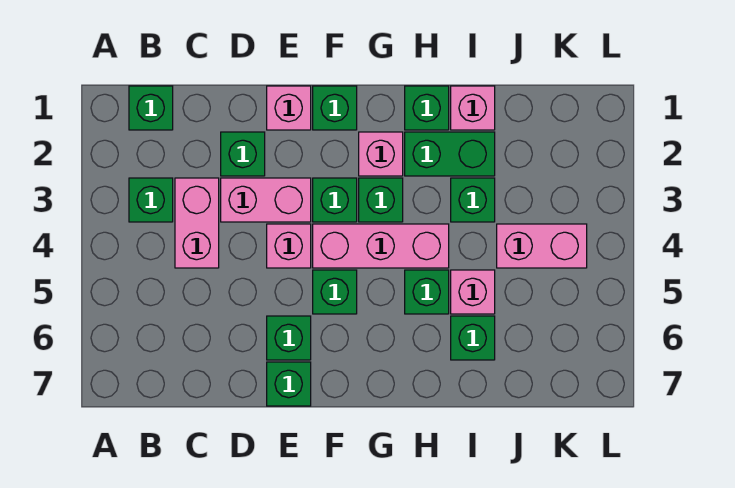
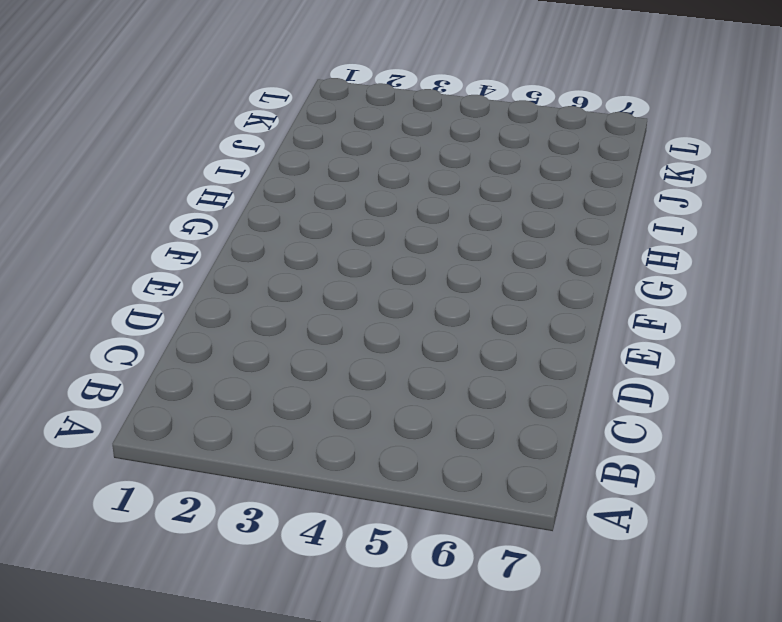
none -> green brick B1 level 1
none -> green brick B3 level 1
none -> pink brick C3:C4 level 1

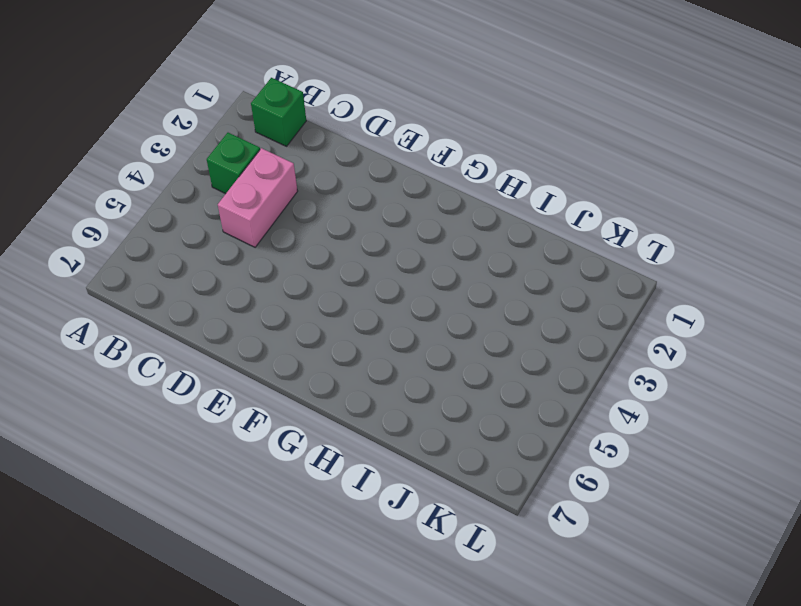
none -> green brick D2 level 1
none -> pink brick D3:E3 level 1
none -> pink brick E1 level 1

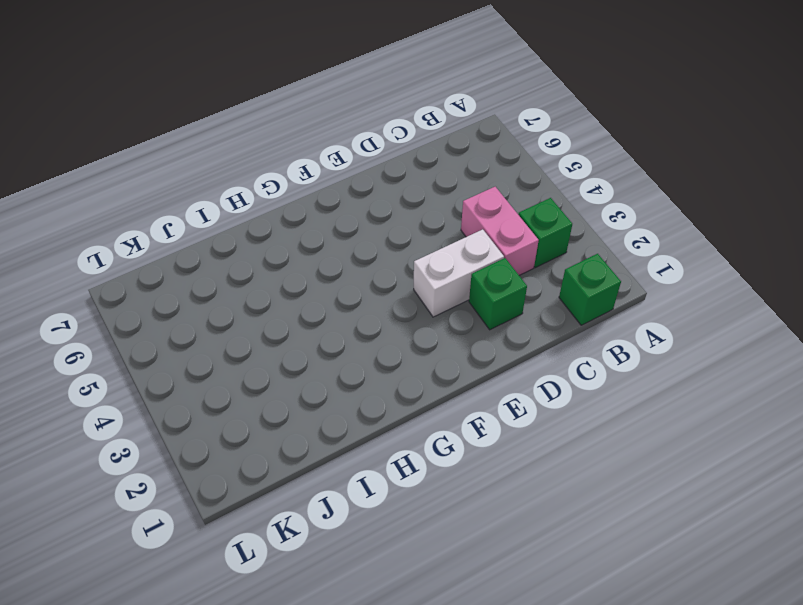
white brick D3:E3 level 1 -> pink brick D3:E3 level 1
none -> pink brick E1 level 1
none -> pink brick E4 level 1
none -> green brick E6 level 1

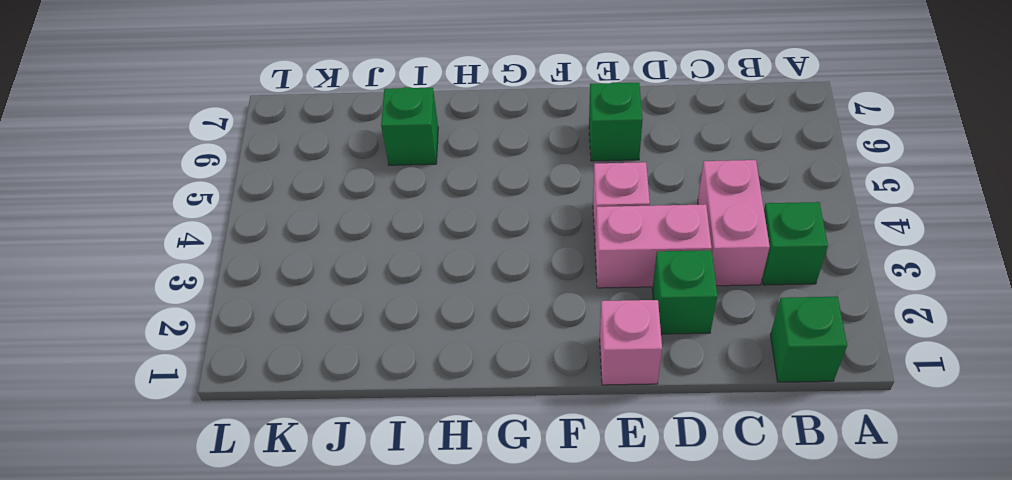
none -> green brick E7 level 1
none -> green brick F1 level 1
none -> green brick F3 level 1

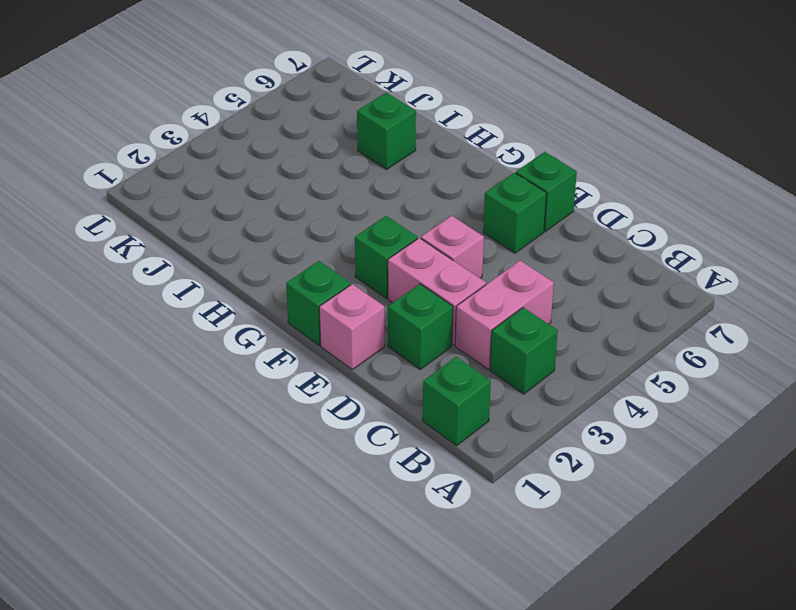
none -> pink brick F4:H4 level 1
none -> green brick F5 level 1
none -> pink brick G2 level 1

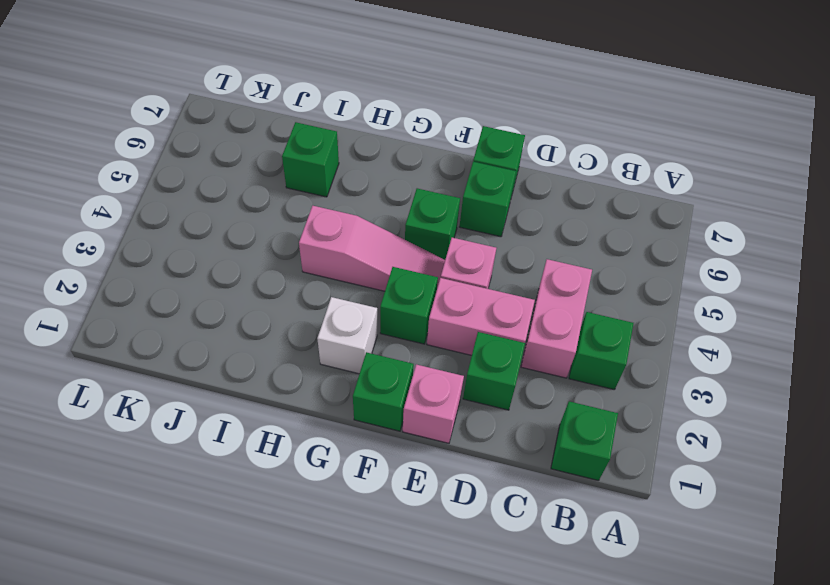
pink slope F4:H4 level 1 top H -> pink brick F4:H4 level 1
white brick G2 level 1 -> pink brick G2 level 1
none -> green brick G3 level 1
none -> green brick H1 level 1
none -> green brick H2:I2 level 1

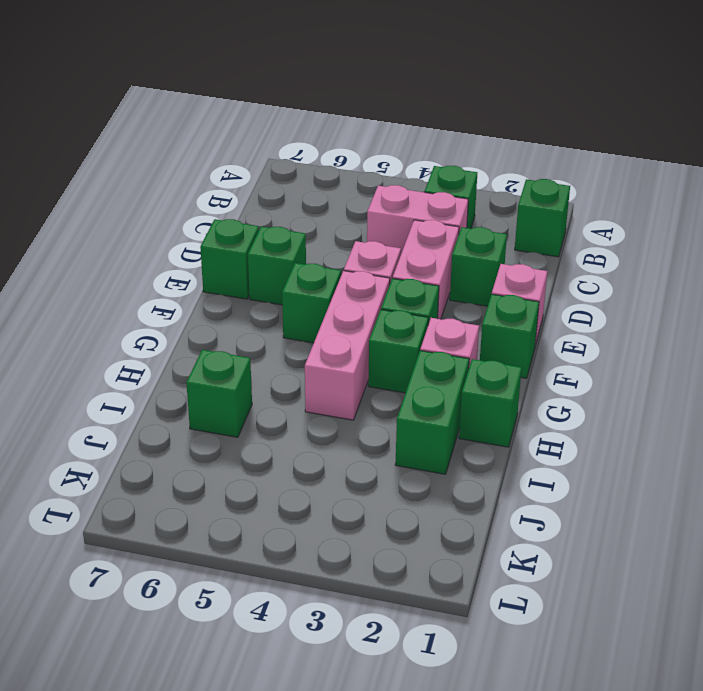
none -> green brick H5 level 1
none -> pink brick I1 level 1
none -> green brick I3 level 1

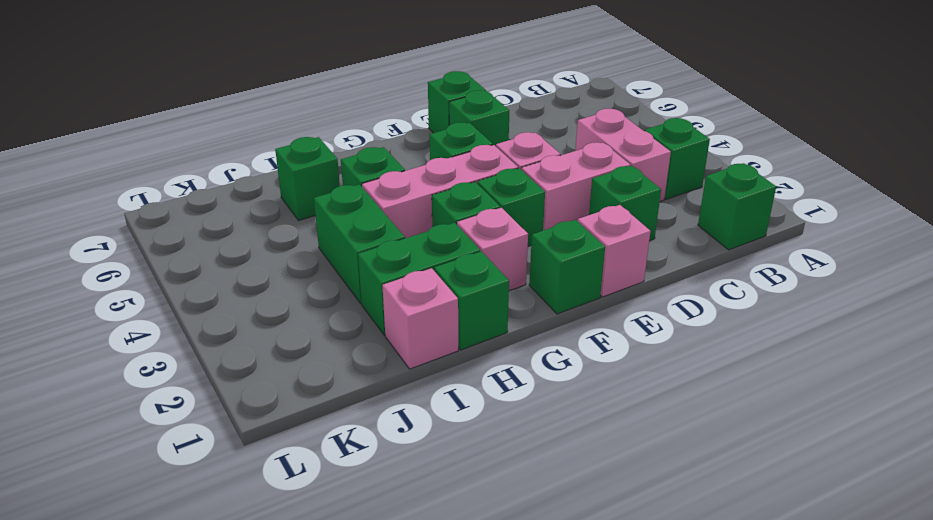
green brick I3:I4 level 1 -> green brick I3 level 1
none -> pink brick I5 level 1
none -> pink brick J4:K4 level 1

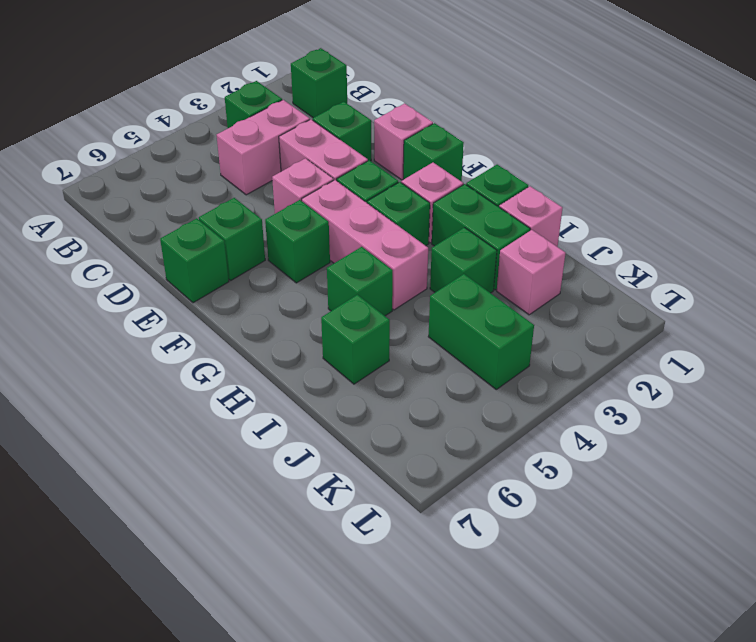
pink brick J2 level 1 -> pink brick I5 level 1
green brick J4:K4 level 1 -> pink brick J4:K4 level 1

